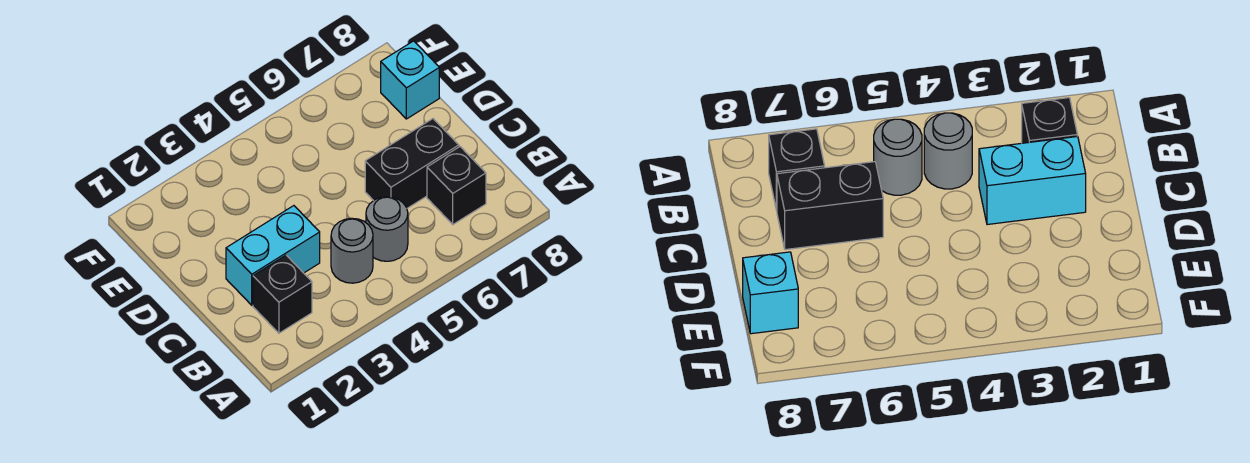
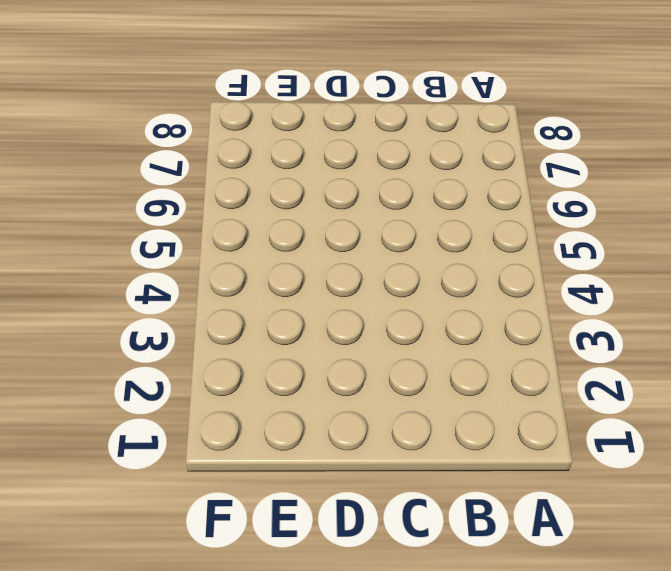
none -> black brick B2 level 1
none -> grey round brick B4 level 1

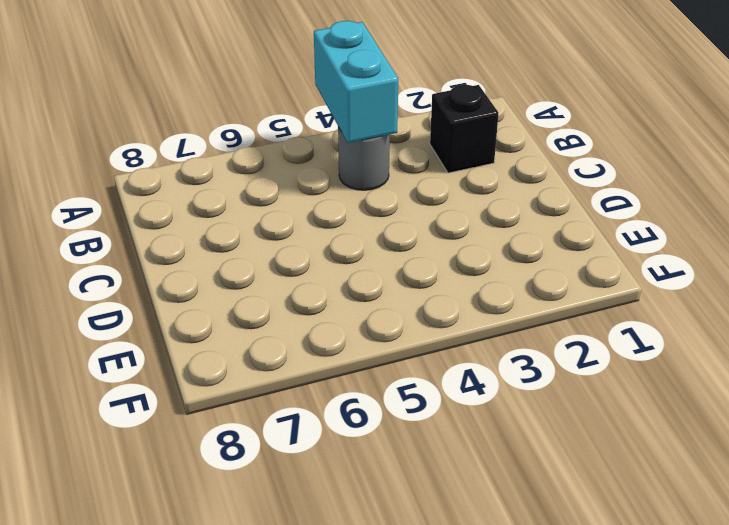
cyan brick A4:B4 level 2 -> cyan brick C2:C3 level 1
none -> grey round brick B5 level 1
none -> black brick B7 level 1

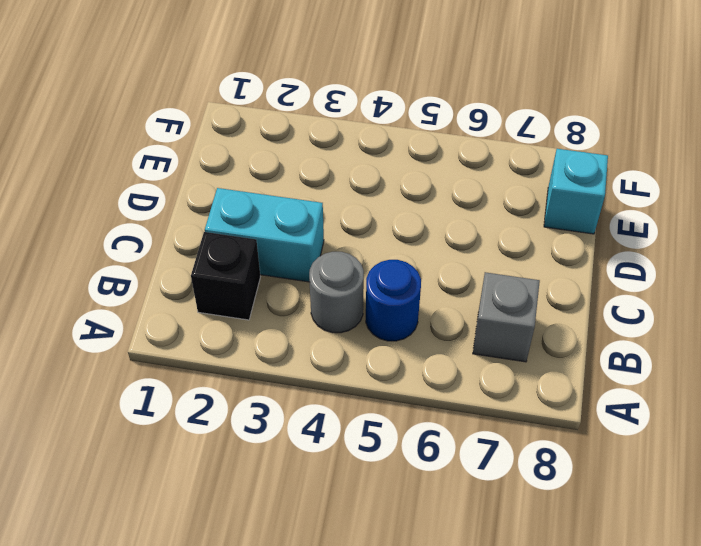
blue round brick B5 level 1 -> grey round brick B5 level 1
grey brick B7 level 1 -> black brick B7 level 1
none -> black brick C6:C7 level 1

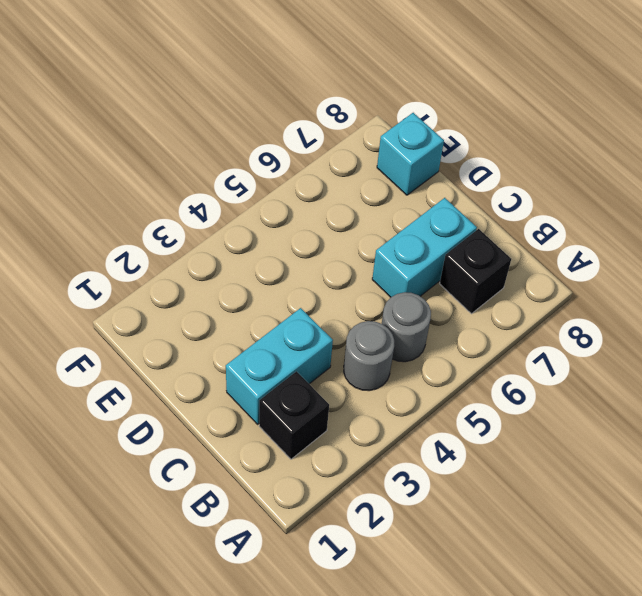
cyan brick C6:C7 level 1 -> black brick C6:C7 level 1

